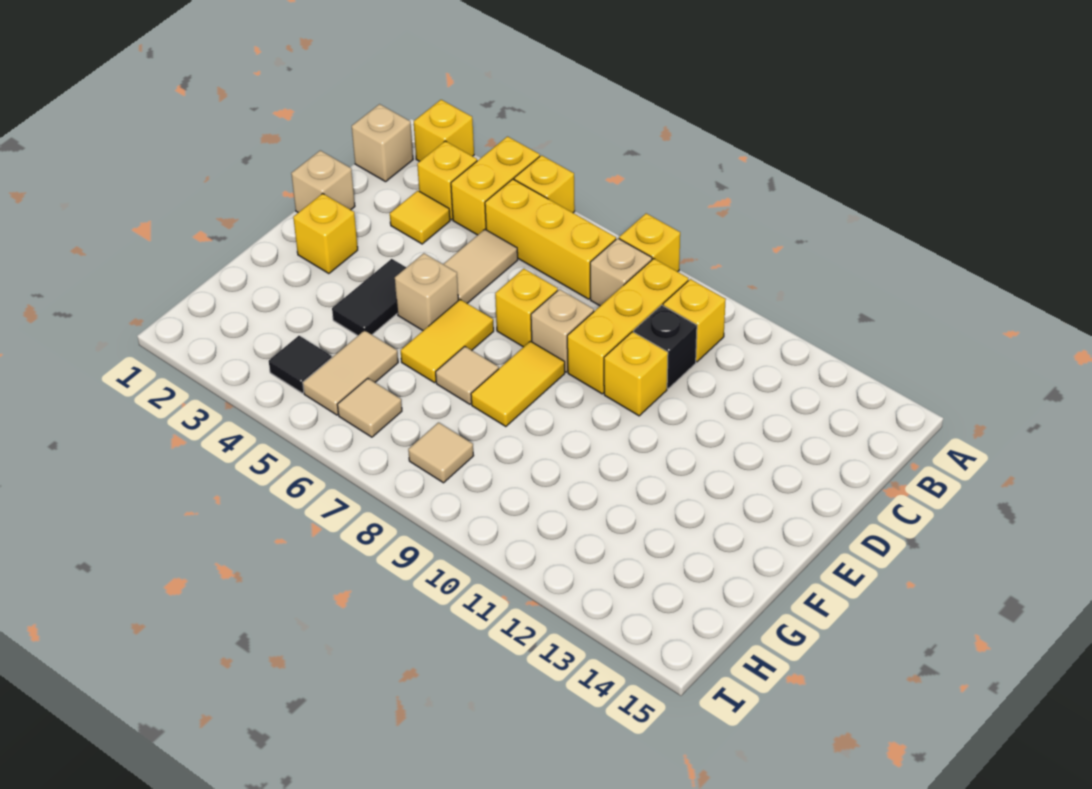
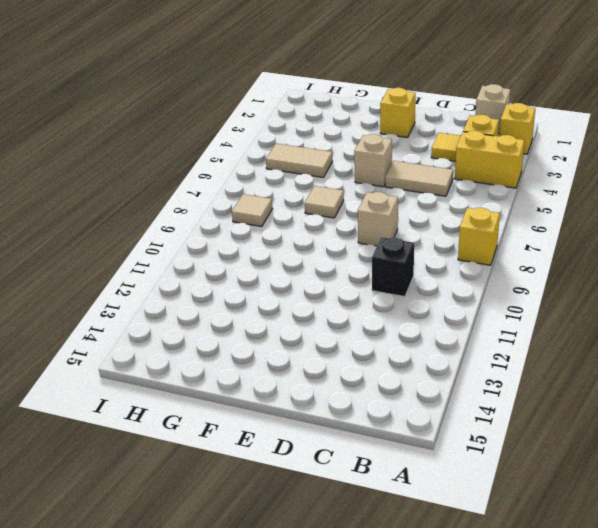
none -> yellow brick A5 level 1
none -> yellow brick B5:B7 level 1
none -> tan brick B8 level 1

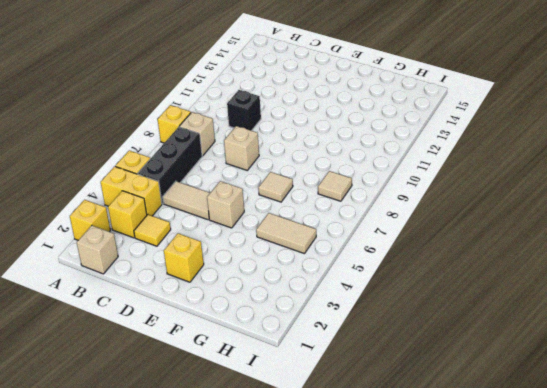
black brick B5:B7 level 1 -> yellow brick B5:B7 level 1
none -> yellow brick B9:D9 level 1
none -> yellow brick B10 level 1
none -> tan brick D1 level 1

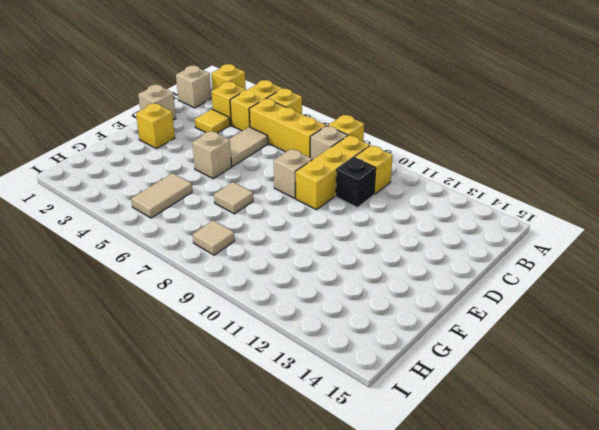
none -> yellow brick D7 level 1
none -> yellow brick D10 level 1
none -> black tile E4:F4 level 1

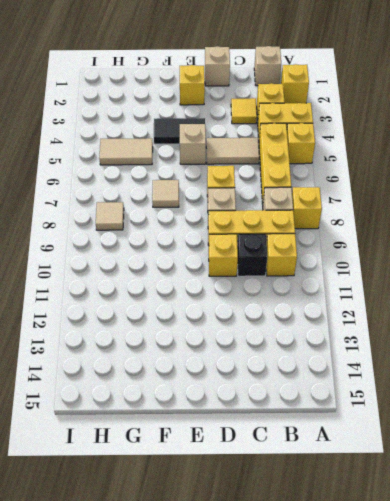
none -> yellow tile E6:F6 level 1
none -> yellow tile E8:F8 level 1
none -> black tile H4 level 1

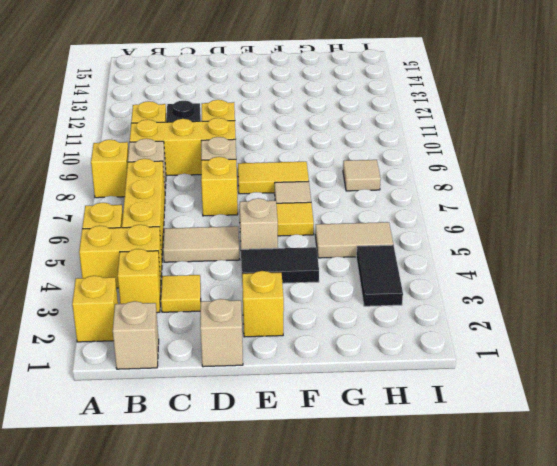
black tile H3:H4 level 1 -> black tile H4 level 1
none -> tan tile H6 level 1

